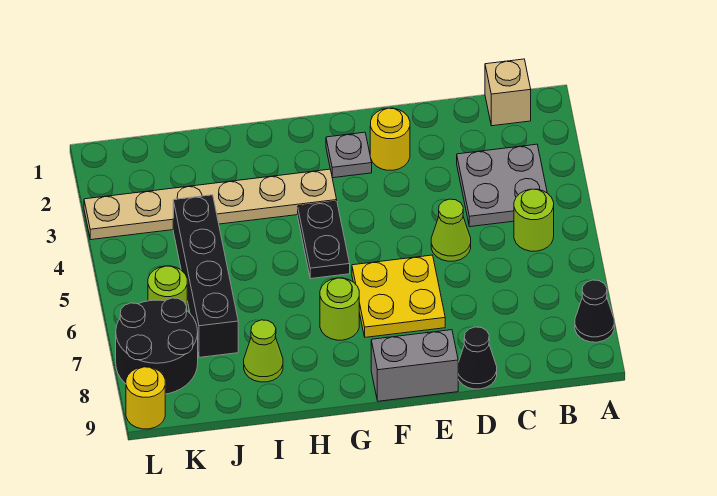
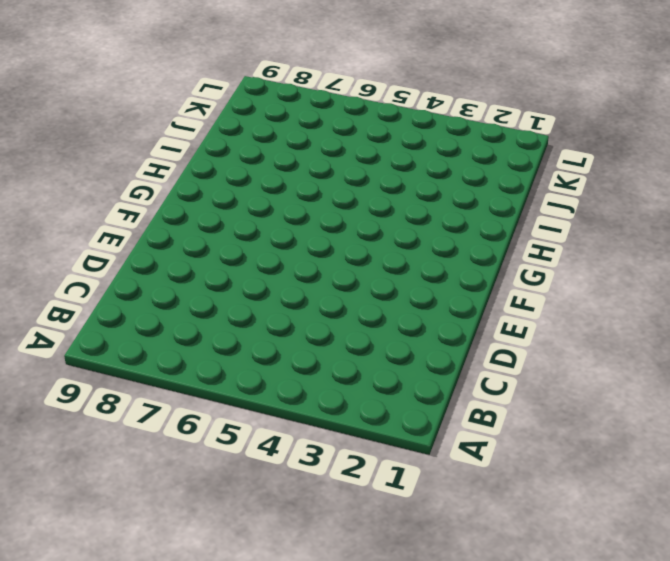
none -> black cone A8 level 1
none -> tan brick B1 level 1
none -> grey plate B3:C4 level 1

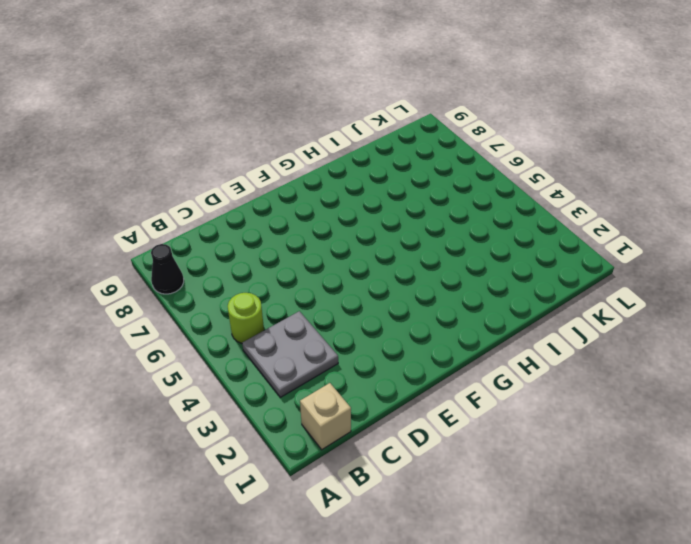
none -> lime cone D5 level 1
none -> black cone D9 level 1
none -> yellow round brick E2 level 1

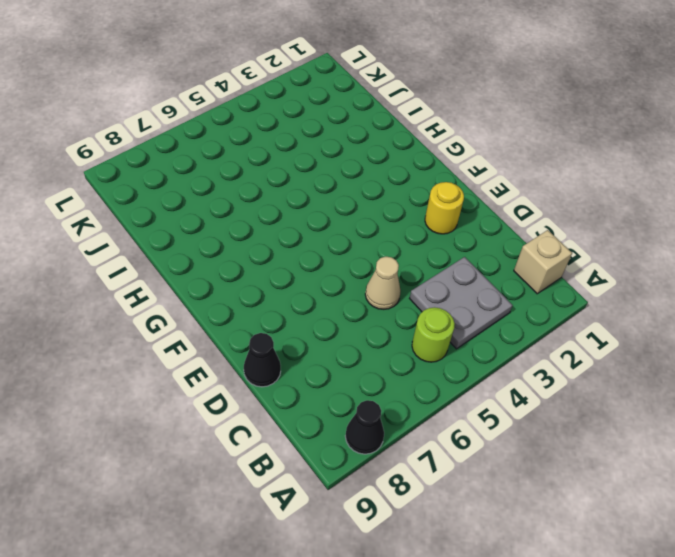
tan cone D5 level 1 -> lime cone D5 level 1
none -> yellow plate E6:F7 level 1
none -> grey brick E9:F9 level 1
none -> grey plate F2 level 1

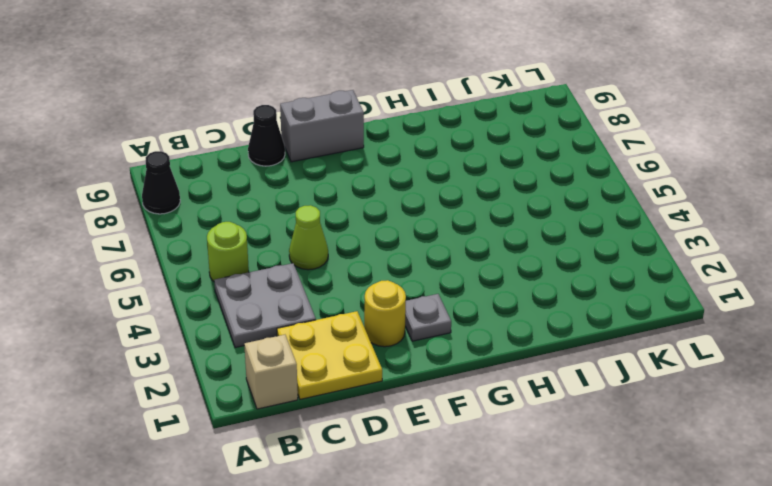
yellow plate C1:D2 level 1 -> yellow plate E6:F7 level 1
none -> tan plate G3:L3 level 1
none -> black plate G4:G5 level 1
none -> lime round brick G7 level 1

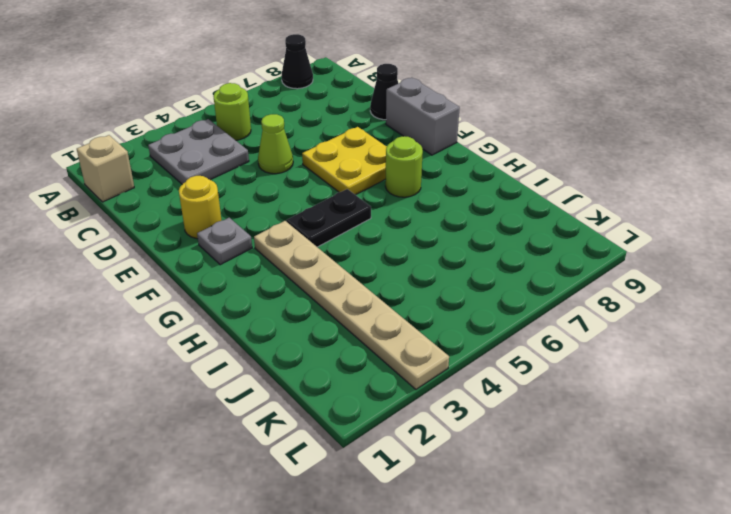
none -> lime cone I8 level 1
none -> black brick J4:J7 level 1
none -> lime round brick K6 level 1

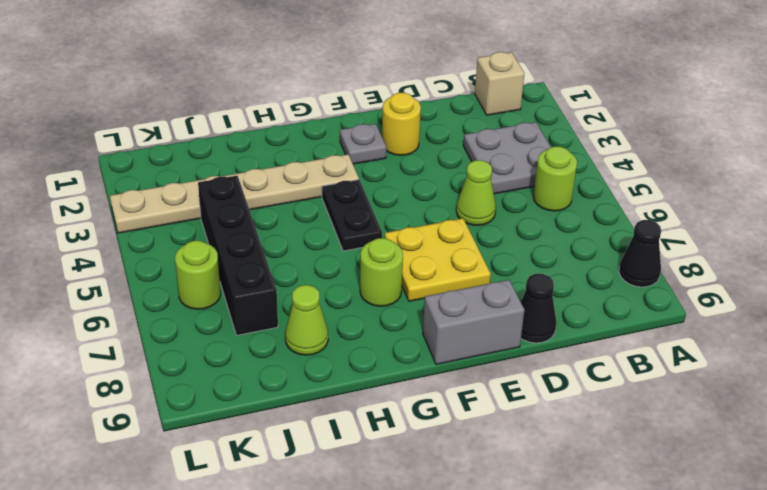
none -> black round brick K7:L8 level 1
none -> yellow round brick L9 level 1

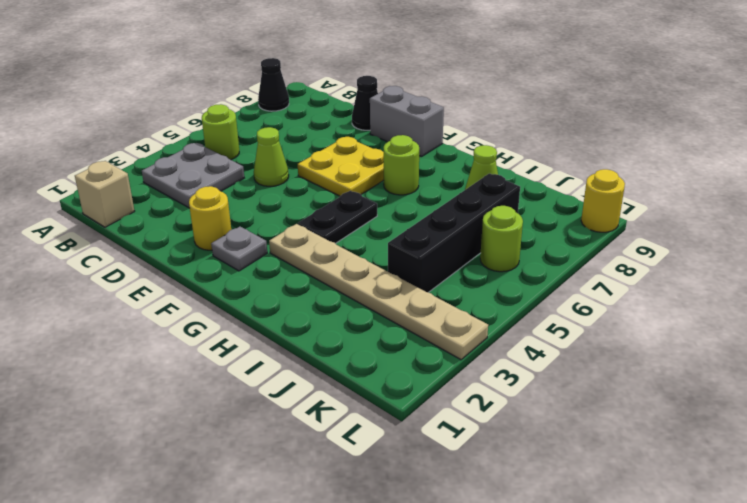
none -> black round brick K7:L8 level 1

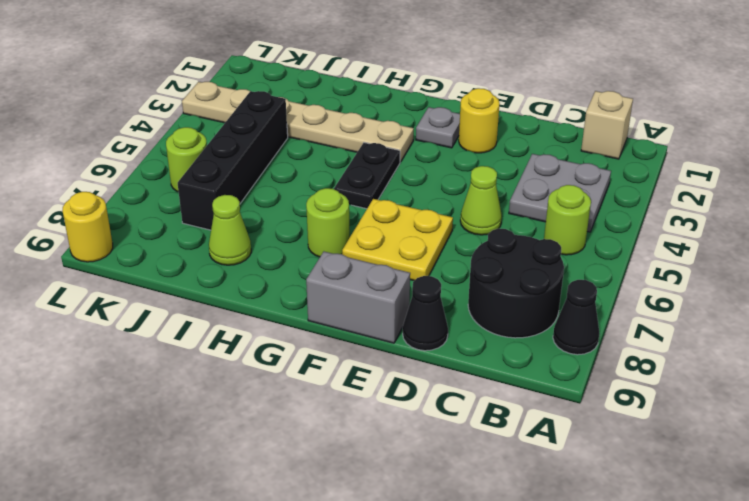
black round brick B7:C8 level 1 -> black round brick K7:L8 level 1

